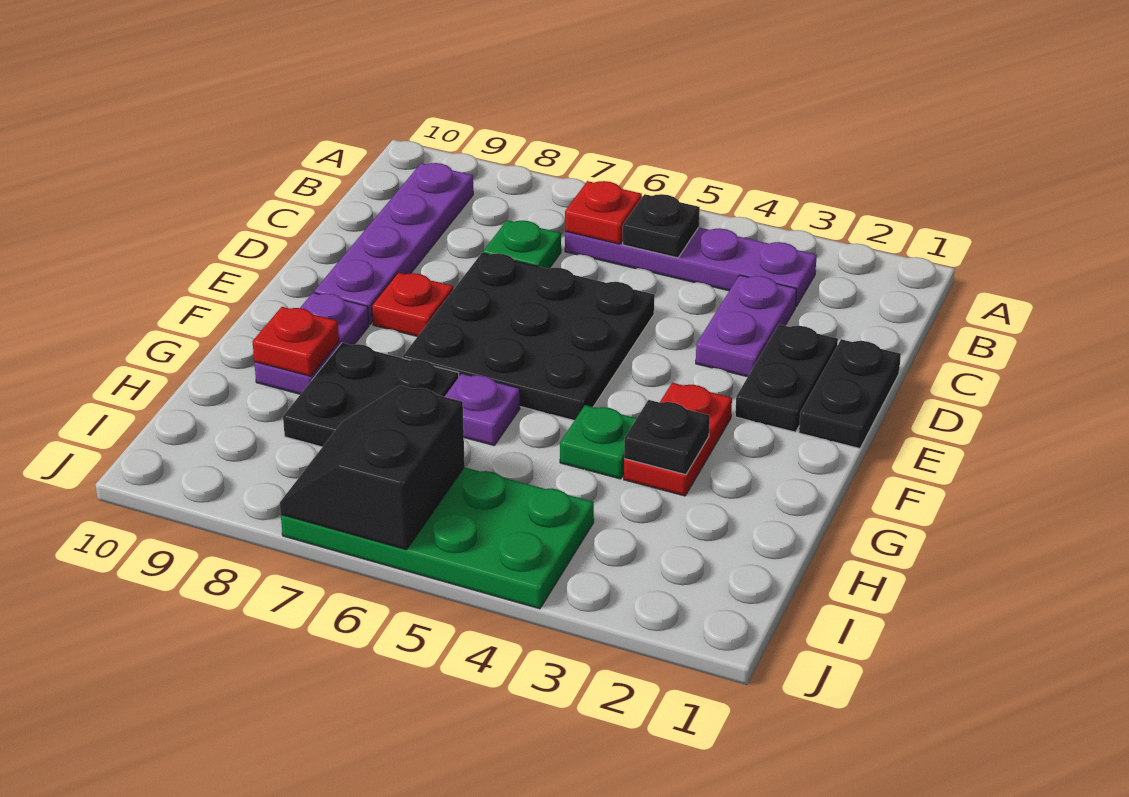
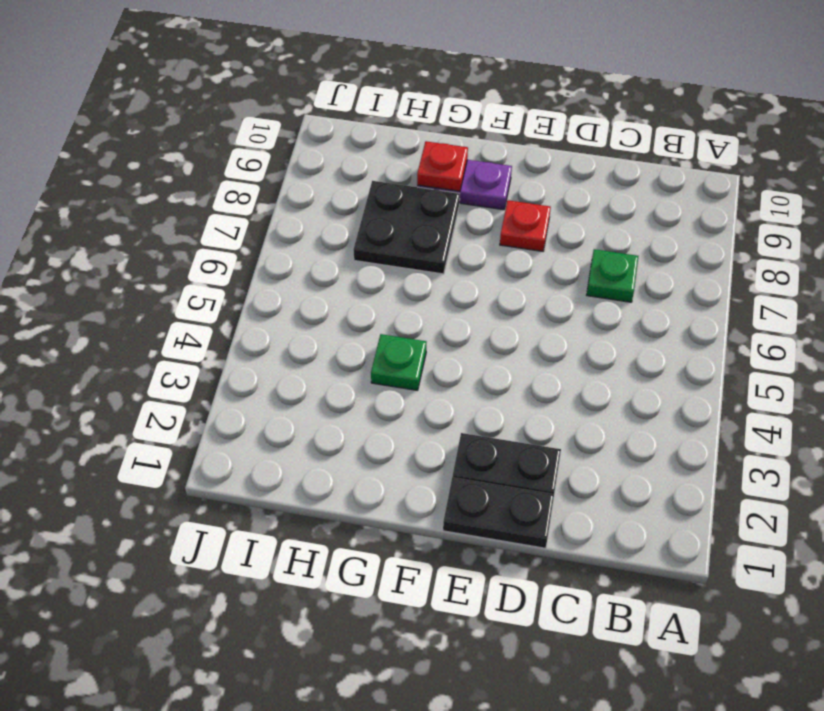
none -> purple plate B3:B6 level 1
none -> purple plate B9:E9 level 1
none -> purple plate C3:D3 level 1

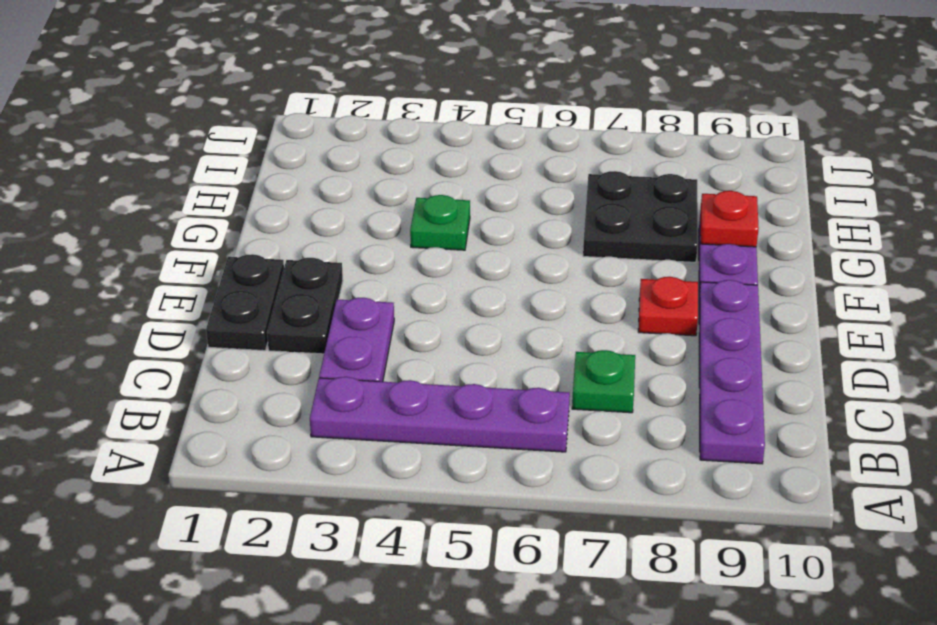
none -> black plate D5:F7 level 1
none -> red plate F3:G3 level 1
none -> purple plate G6 level 1

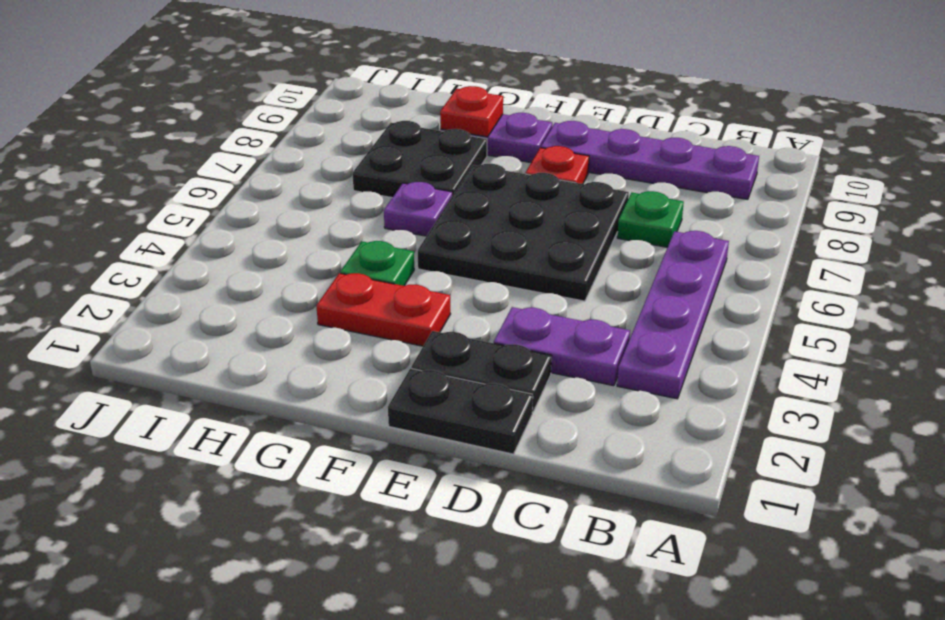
none -> green plate I4:J7 level 1
none -> black plate B5 level 2
none -> red plate B6 level 2

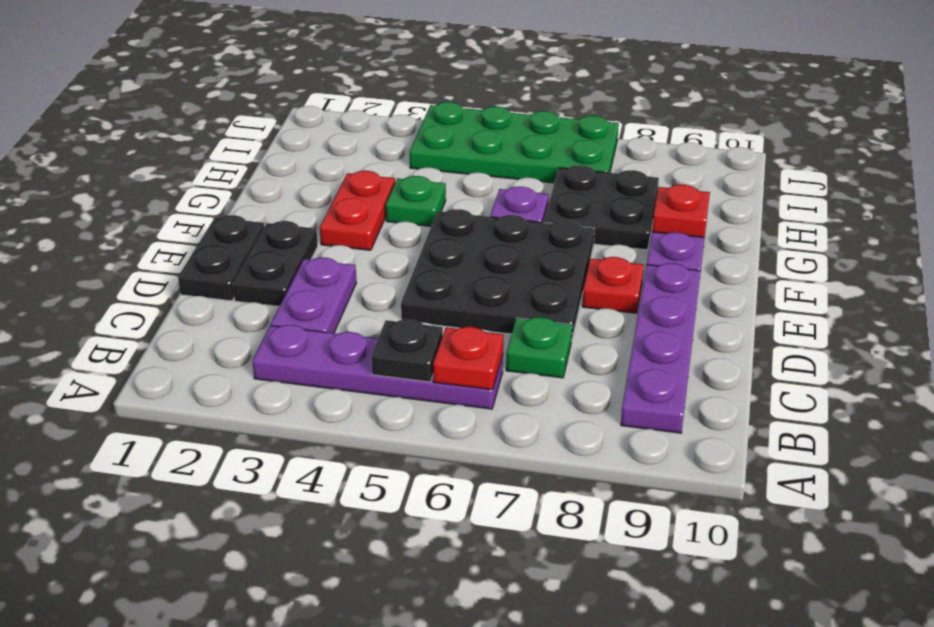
none -> black plate G3 level 2
none -> black slope I6:J7 level 2 top 6

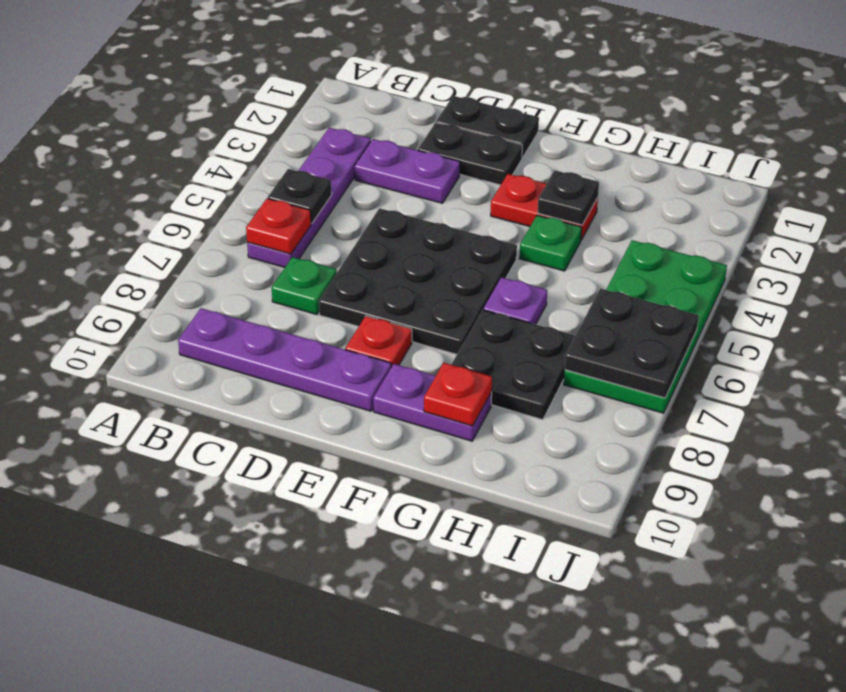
black plate I6:J7 level 2 -> black slope I6:J7 level 2 top 6

